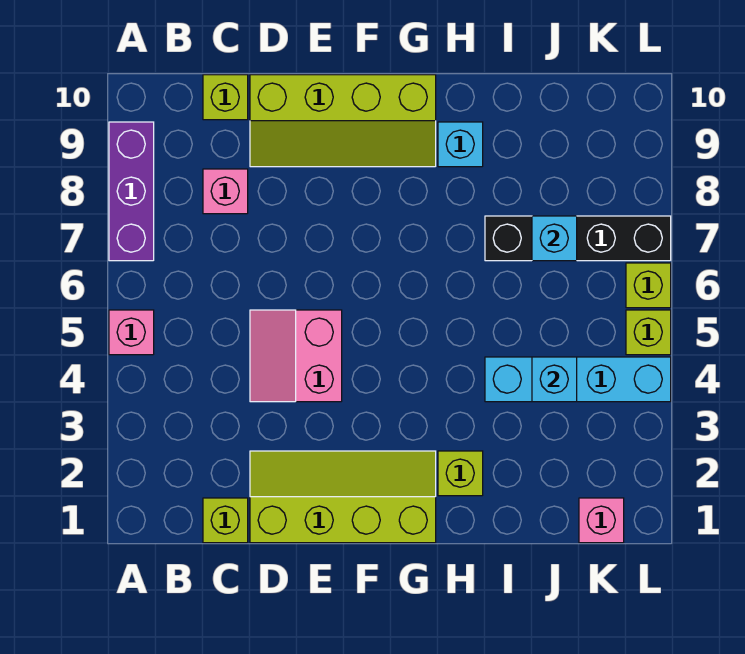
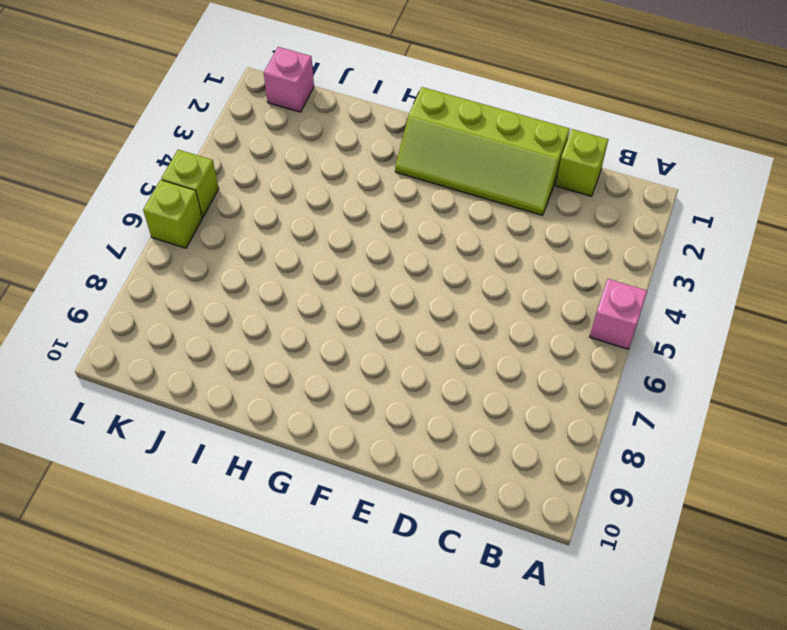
none -> purple brick A7:A9 level 1
none -> pink brick C8 level 1
none -> lime brick C10 level 1

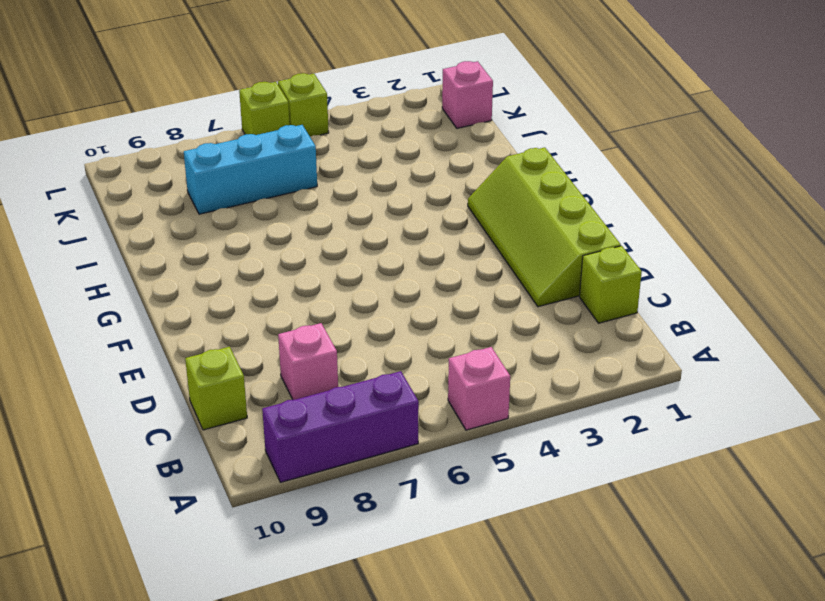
cyan brick J6:J8 level 1 -> black brick I7:L7 level 1
none -> pink slope D4:E5 level 1 top E
none -> lime slope D9:G10 level 1 top 10
none -> lime brick H2 level 1

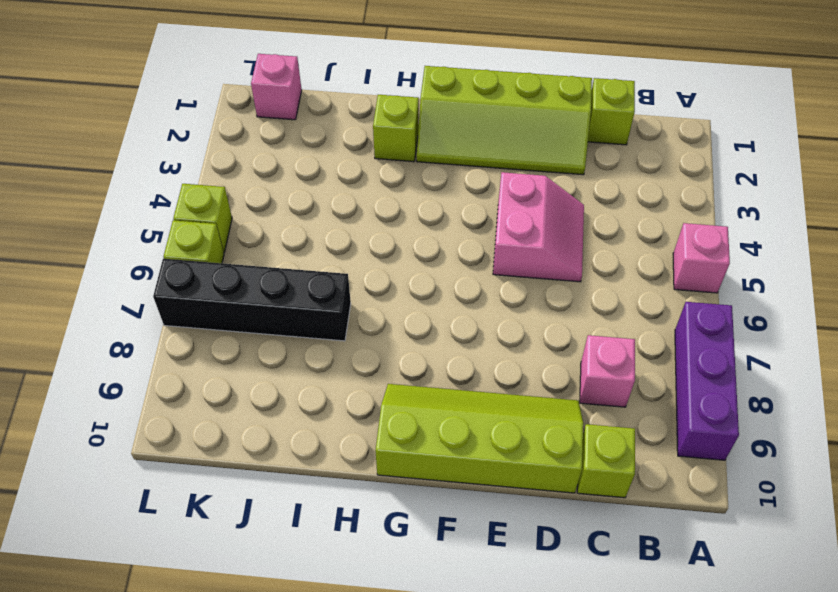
none -> cyan brick H9 level 1
none -> cyan brick I4:L4 level 1
none -> cyan brick J4 level 2

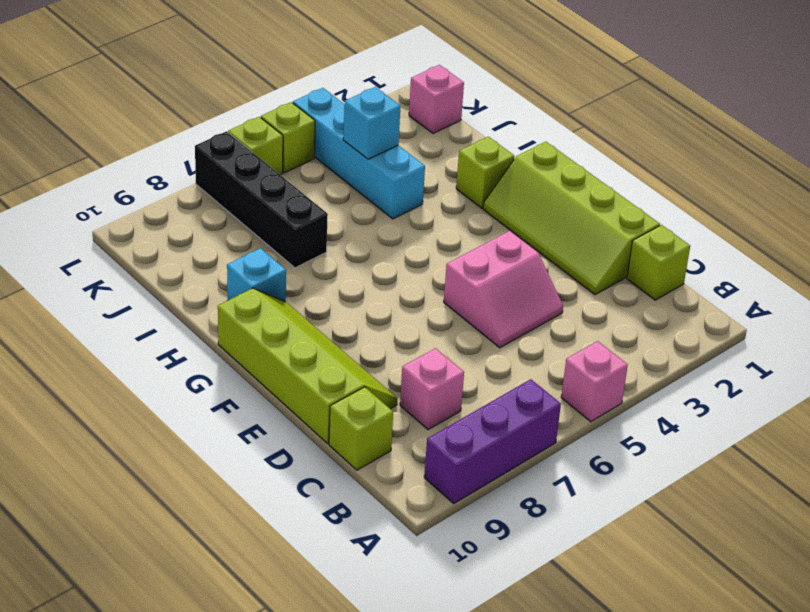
none -> cyan brick J7 level 2

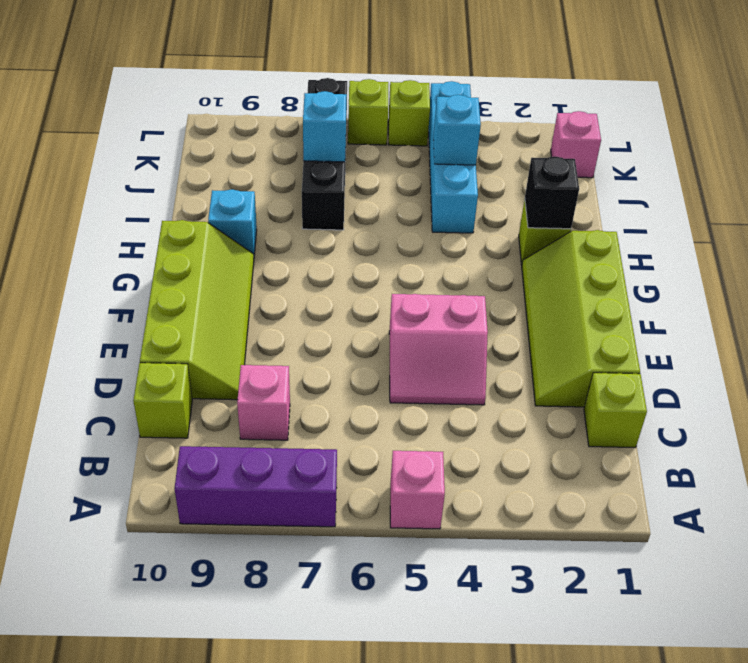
black brick H2 level 2 -> none

